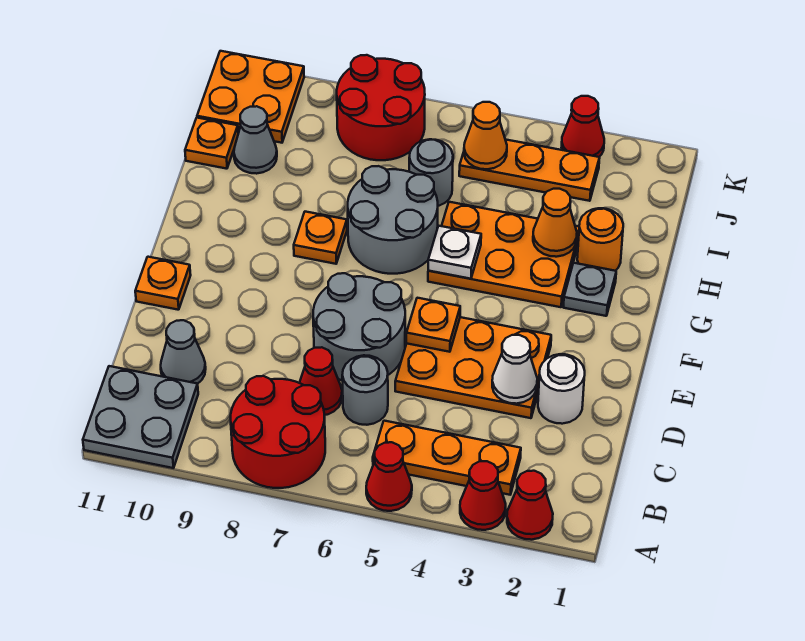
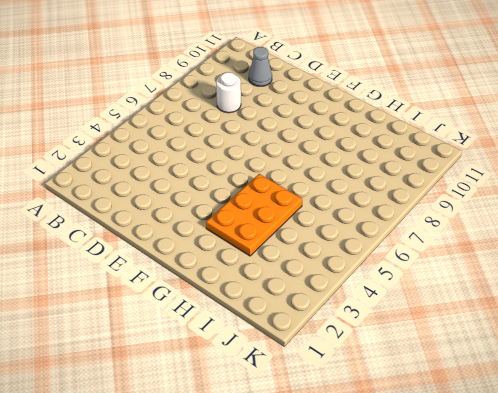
white round brick C8 level 1 -> white round brick D2 level 1
none -> red cone A2 level 1
none -> red cone A3 level 1
none -> red cone A5 level 1
none -> red round brick A7:B8 level 1

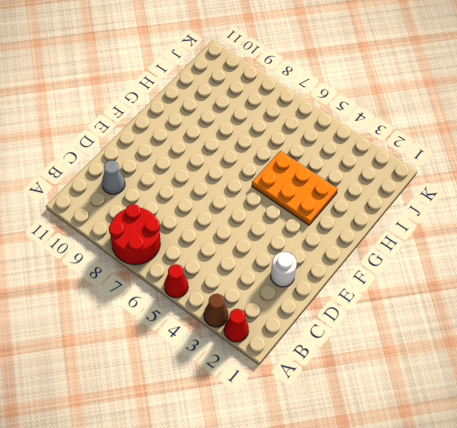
brown cone A3 level 1 -> red cone A3 level 1
none -> grey plate A10:B11 level 1
none -> orange plate B3:B5 level 1
none -> grey round brick C6 level 1
none -> red cone C7 level 1

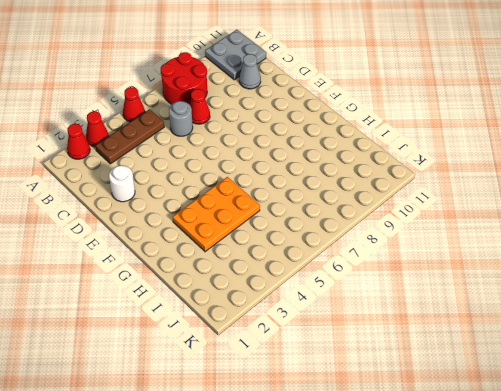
brown plate B3:B5 level 1 -> orange plate B3:B5 level 1
none -> orange plate D3:E5 level 1
none -> grey round brick D6:E7 level 1
none -> orange plate E11 level 1
none -> grey plate G2 level 1

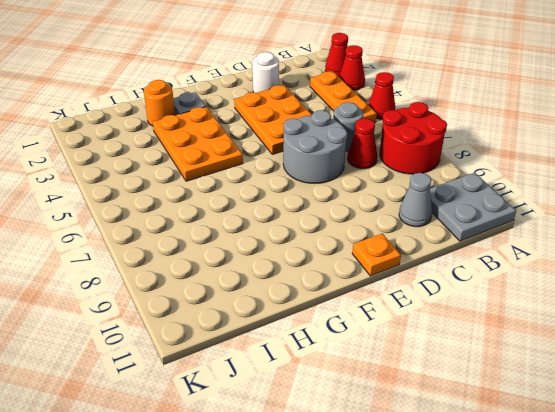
none -> grey round brick G6:H7 level 1
none -> orange plate G8 level 1
none -> grey round brick I6 level 1
none -> grey cone I10 level 1

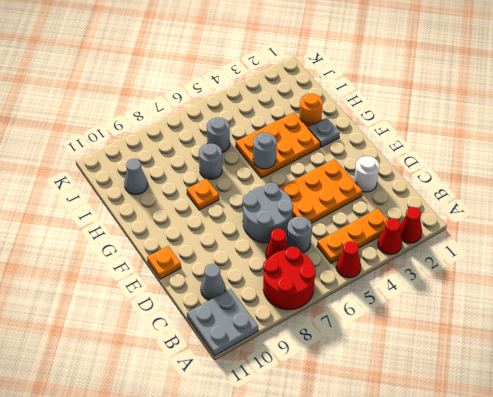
grey round brick G5 level 2 -> white plate G5 level 2
grey round brick H7 level 1 -> grey round brick G6:H7 level 1
none -> orange plate I11 level 1
none -> orange plate J3:J5 level 1
none -> red round brick J7:K8 level 1
none -> orange plate J10:K11 level 1

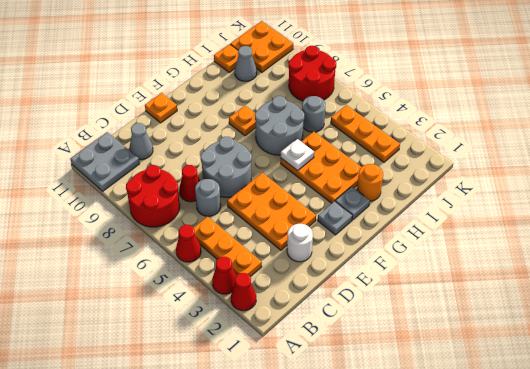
grey plate F2 level 1 -> none
none -> red cone K3 level 1
none -> white cone D3 level 2
none -> orange plate E5 level 2
none -> orange cone H3 level 2

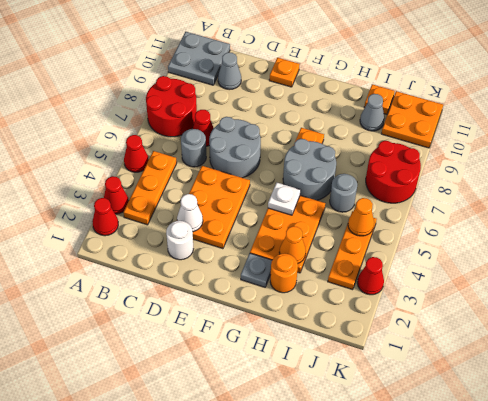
none -> orange plate E5 level 2

